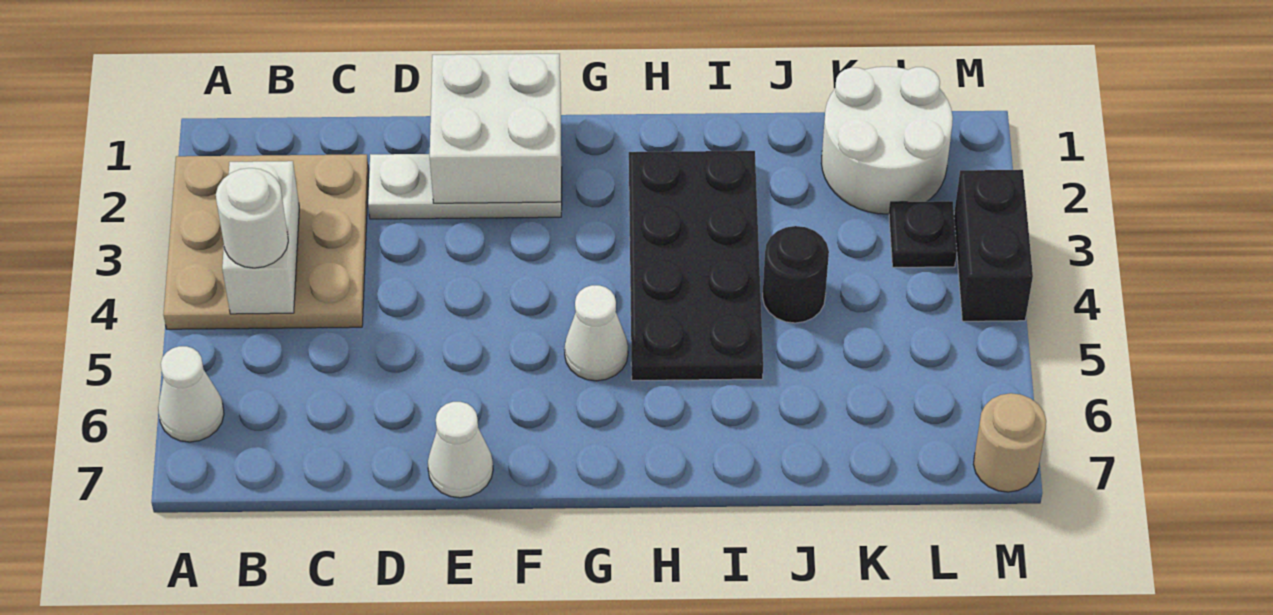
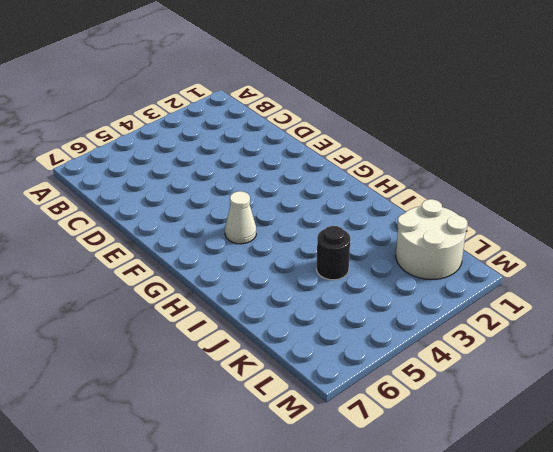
none -> tan plate A2:C4 level 1
none -> white cone A6 level 1
none -> white plate D2:F2 level 1

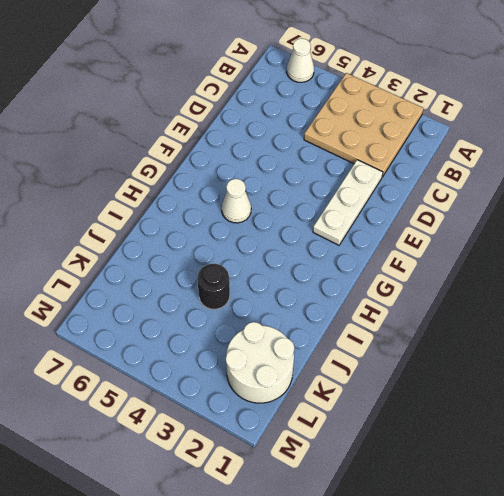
none -> white cone E7 level 1
none -> black plate H2:I5 level 1
none -> black plate L3 level 1

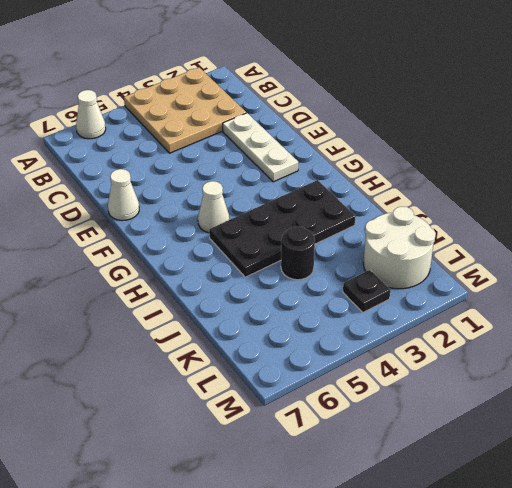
none -> black brick M3:M4 level 1
none -> tan round brick M7 level 1
none -> white brick B3:B4 level 2

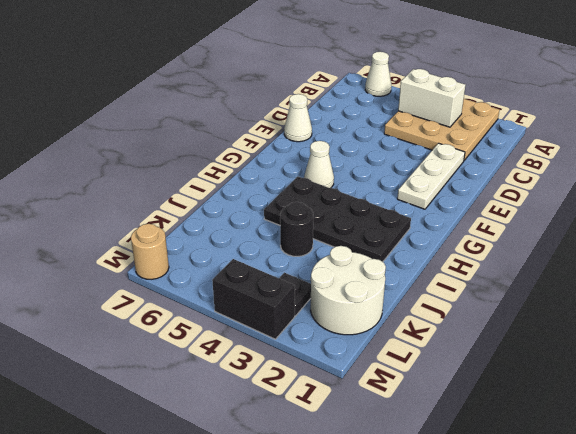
none -> white brick E1:F2 level 2
none -> white round brick B4 level 3

